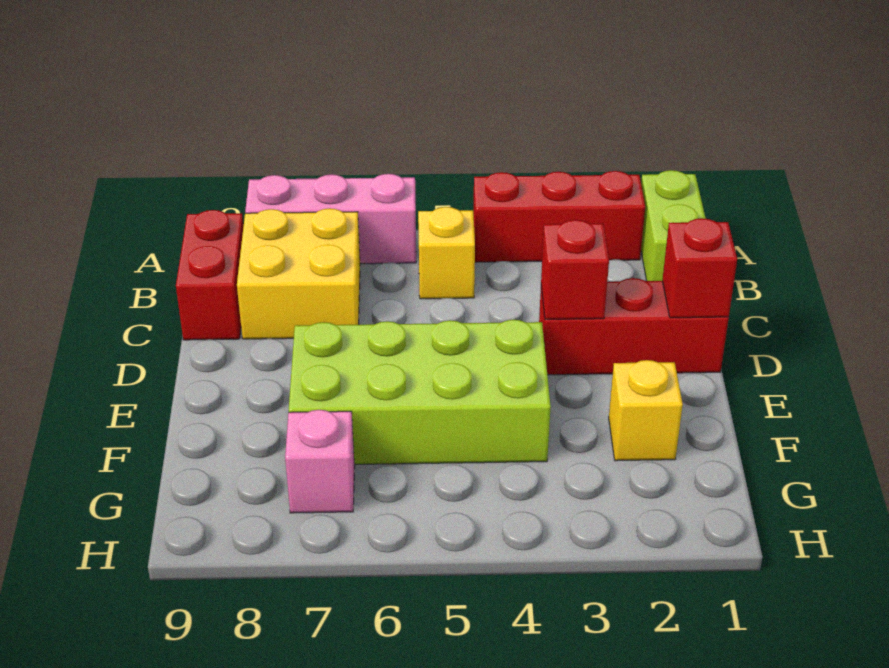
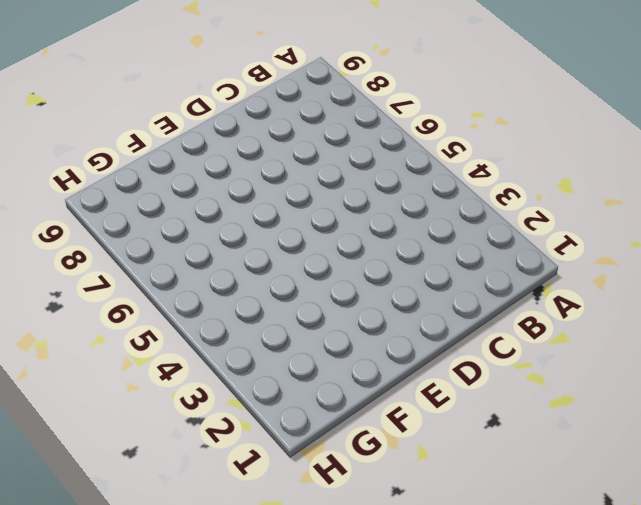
none -> lime brick A1:B1 level 1
none -> red brick A2:A4 level 1
none -> pink brick A6:A8 level 1

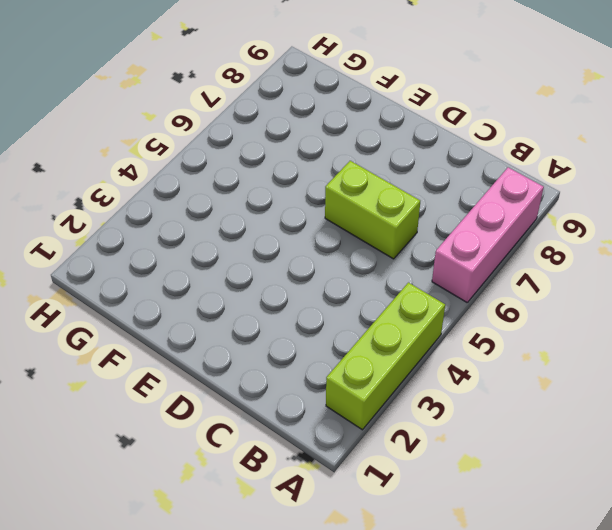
lime brick A2:A4 level 1 -> red brick A2:A4 level 1
lime brick C6:D6 level 1 -> lime brick A1:B1 level 1
none -> yellow brick B5 level 1
none -> yellow brick B7:C8 level 1
none -> red brick B9:C9 level 1

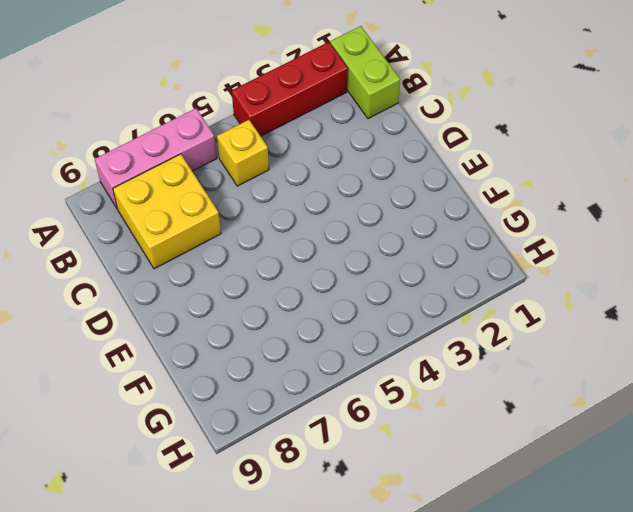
none -> red brick B9:C9 level 1
none -> red brick D1:D3 level 1
none -> lime brick E4:F7 level 1

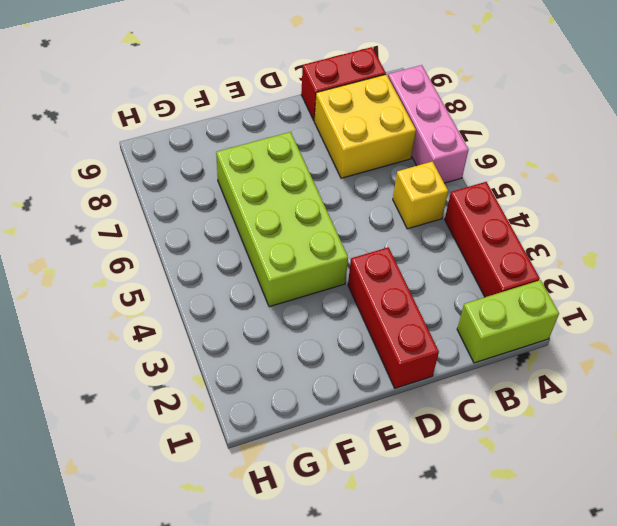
none -> yellow brick F2 level 1
none -> pink brick G7 level 1
none -> red brick D1 level 2

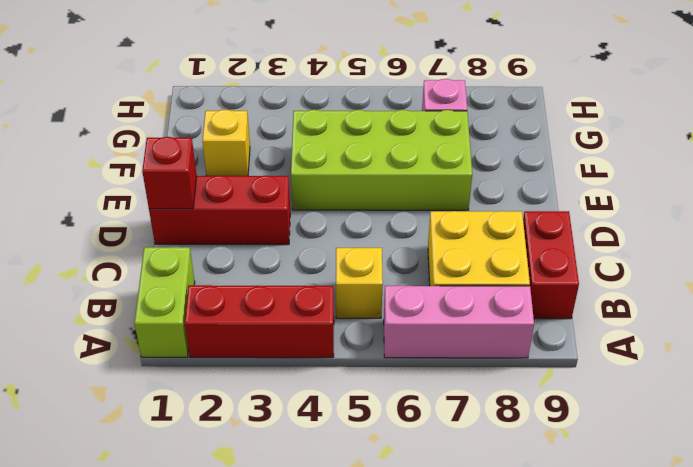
none -> red brick D3 level 2

